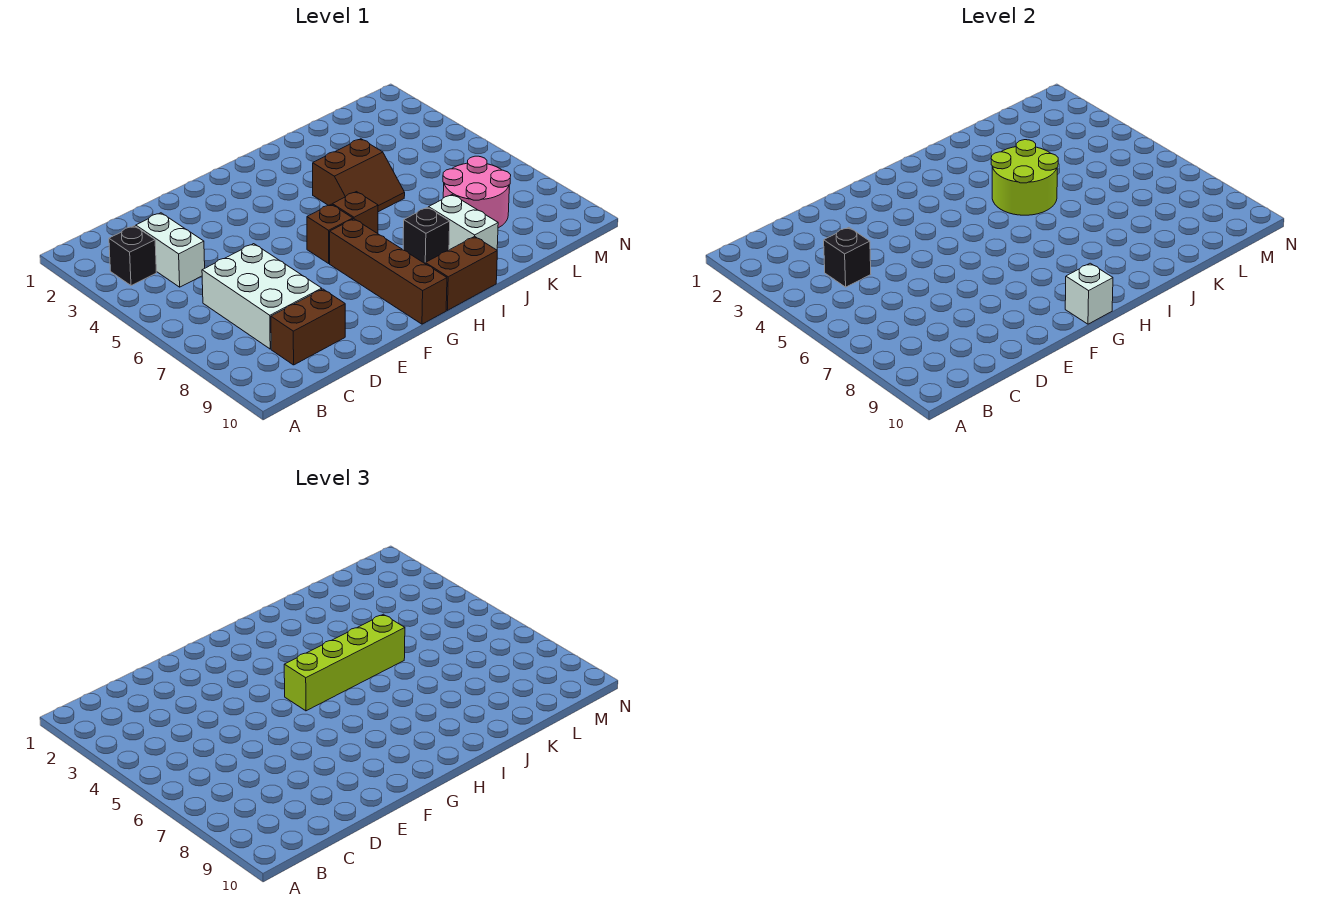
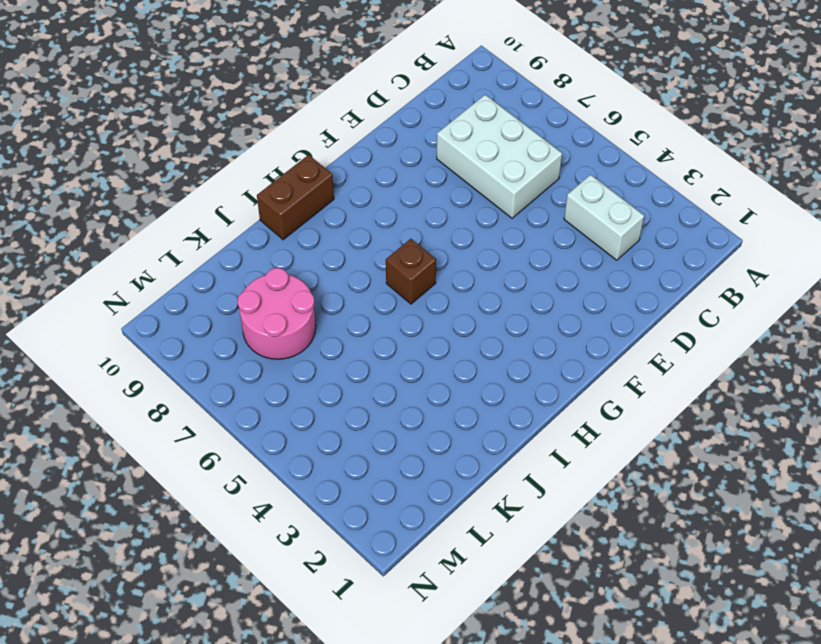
none -> black brick B3 level 1
none -> brown brick C9:D9 level 1
none -> brown brick G6 level 1

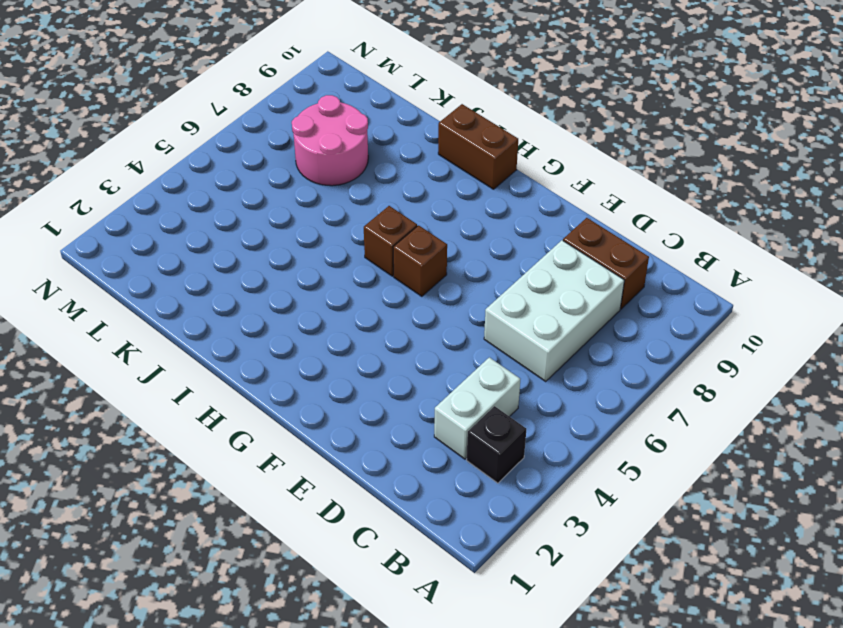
none -> brown brick G7:G10 level 1
none -> brown slope I4:J5 level 1 top 4
none -> black brick I8 level 1

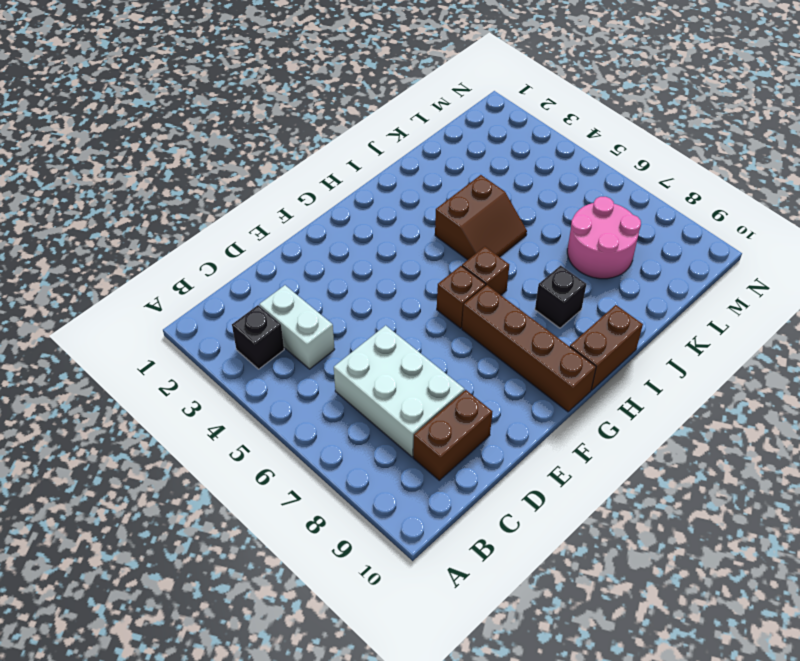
none -> white brick J8:J9 level 1
none -> black brick C4 level 2
none -> white brick G10 level 2

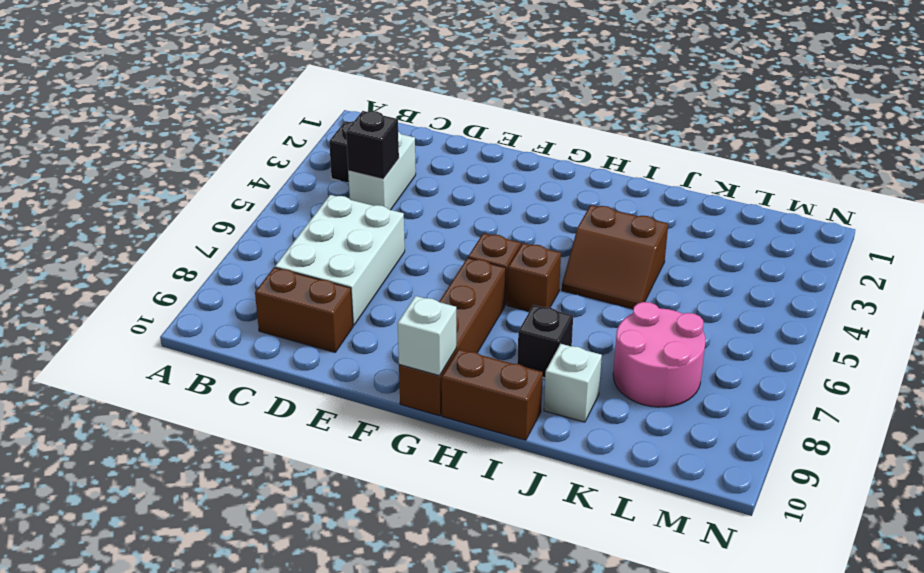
white brick J9 level 1 -> white brick J8:J9 level 1
none -> lime round brick I4:J5 level 2
none -> lime brick G5:J5 level 3

